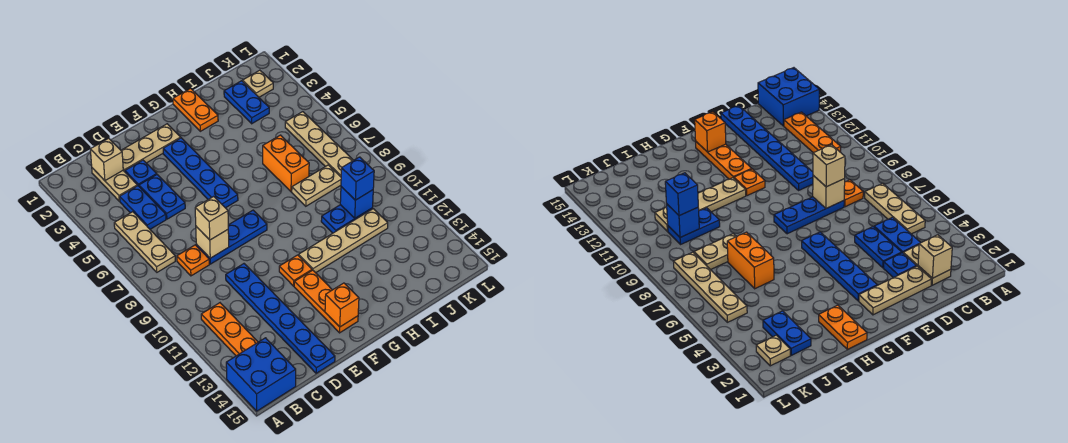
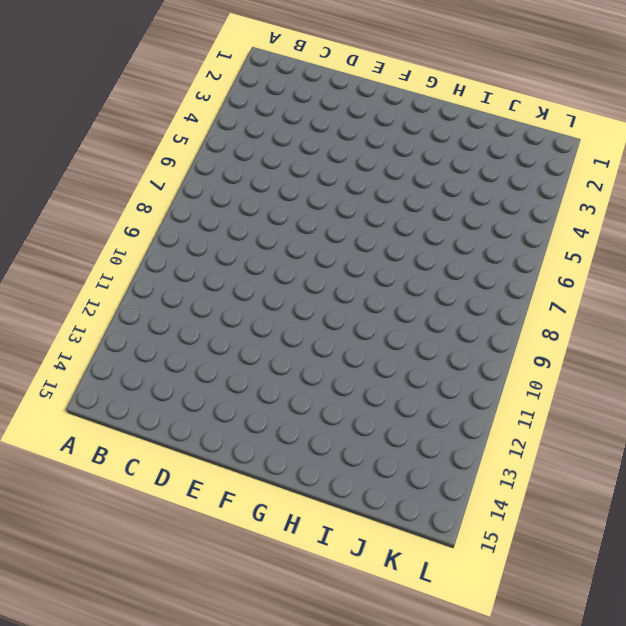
none -> blue brick A14:B15 level 1
none -> tan plate B5:B7 level 1
none -> orange plate B11:B13 level 1

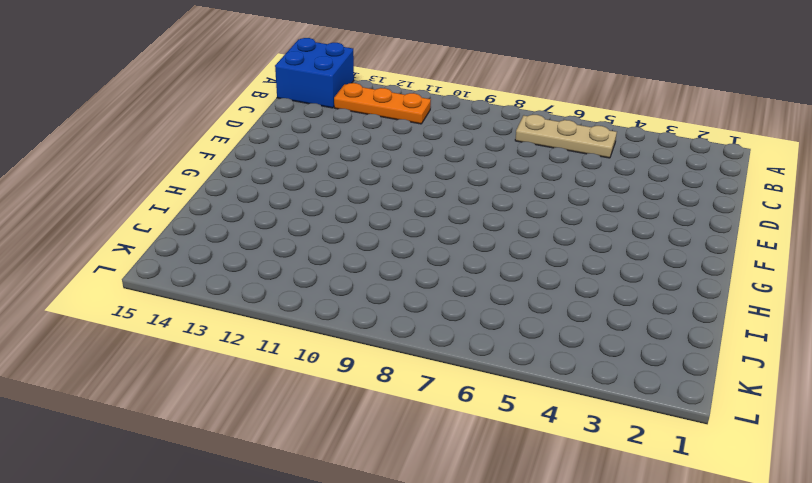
none -> tan plate C2:C3 level 1
none -> blue plate C4:C5 level 1
none -> orange plate C8 level 1

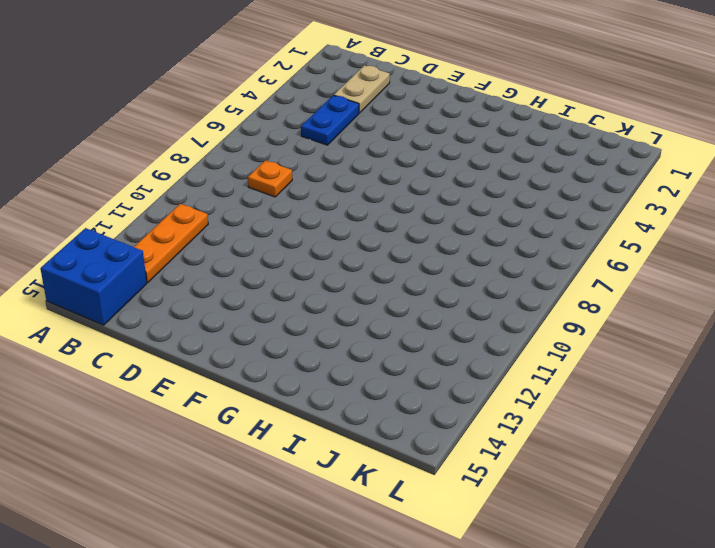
none -> tan plate B5:B7 level 1
none -> tan plate D2:F2 level 1
none -> blue plate D3 level 1

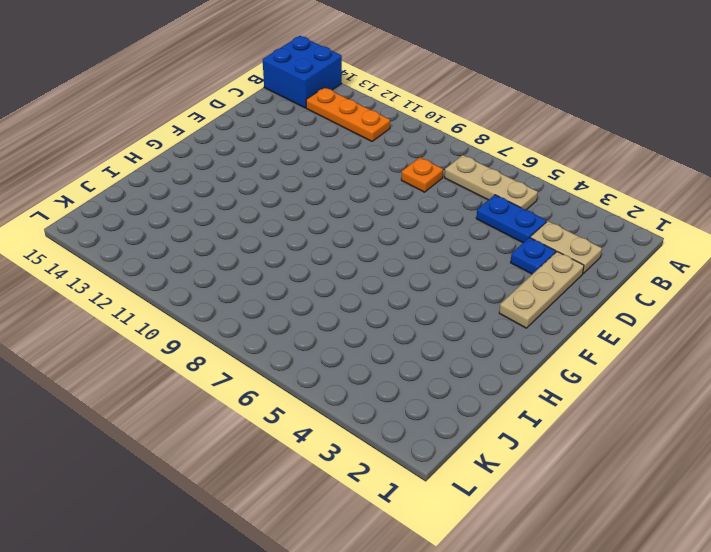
none -> blue plate D4:D5 level 1
none -> blue plate D8:F8 level 1
none -> blue plate D10:D15 level 1

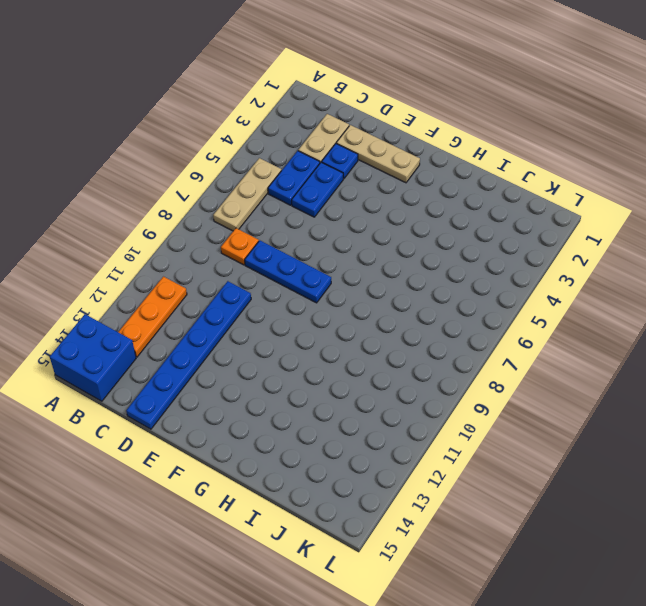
none -> blue plate F3:F6 level 1
none -> orange plate F11 level 1
none -> orange plate F12:F14 level 1

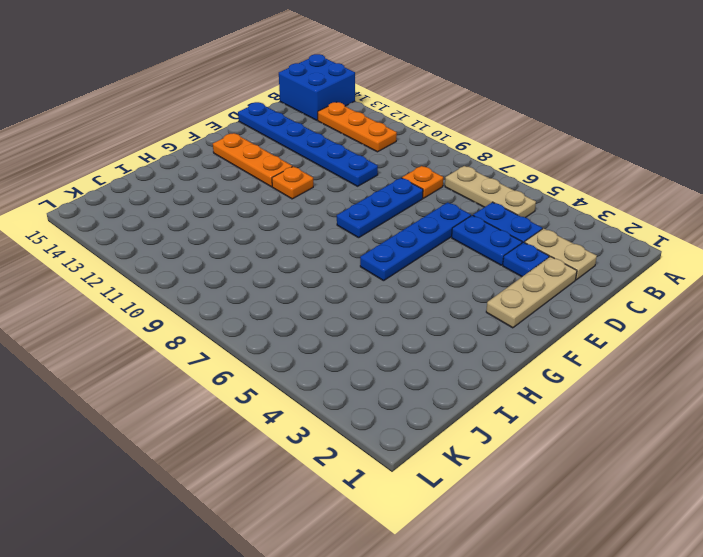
blue plate D6:G6 level 1 -> blue plate F3:F6 level 1
none -> tan plate G11:J11 level 1
none -> orange plate H1:H2 level 1
none -> orange brick I6:I7 level 1

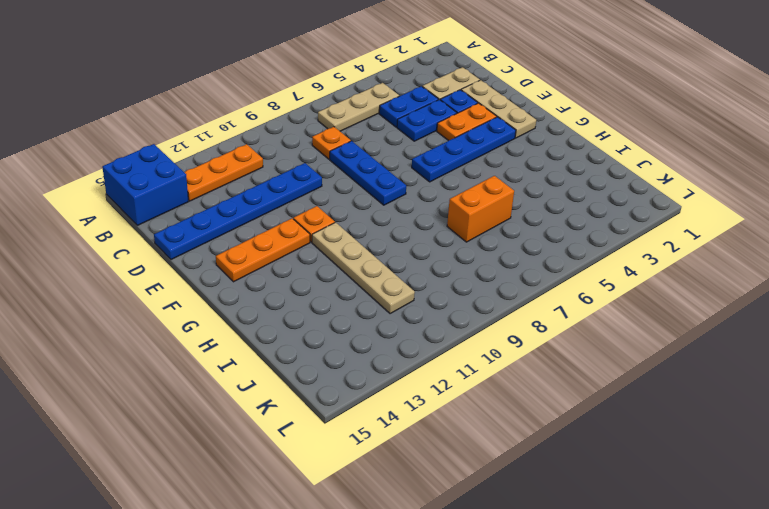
orange plate E3:E4 level 1 -> orange plate H1:H2 level 1
none -> tan plate I8:J8 level 1
none -> blue plate I10:J10 level 1
none -> blue plate J2:J3 level 1

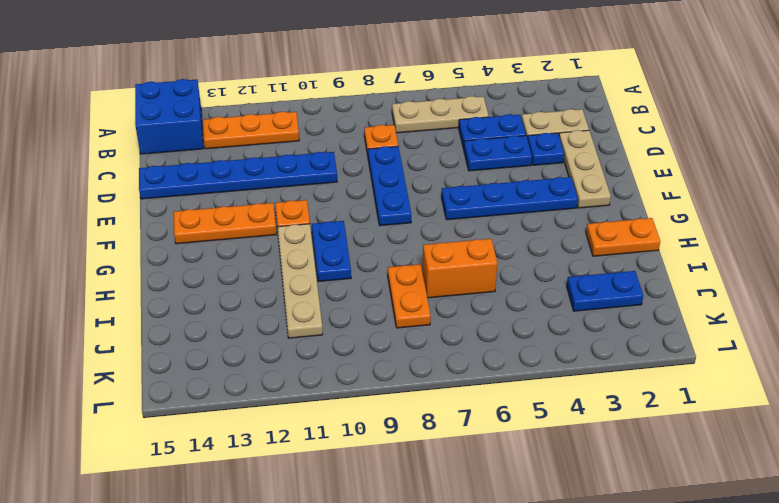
blue plate G10:H10 level 1 -> blue plate I10:J10 level 1
orange plate I8:J8 level 1 -> tan plate I8:J8 level 1
none -> tan plate K2 level 1
none -> tan plate K5:K8 level 1
none -> tan brick C2 level 2

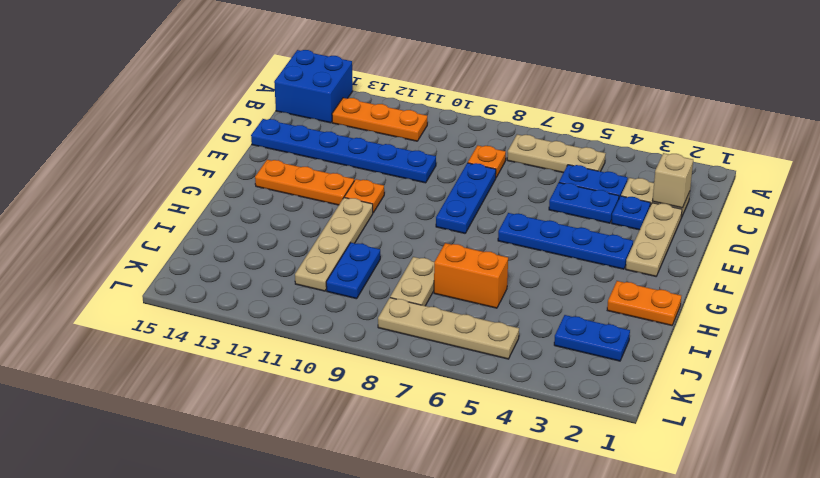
none -> tan plate K2 level 1
none -> tan brick D8 level 2
none -> orange brick F14 level 2

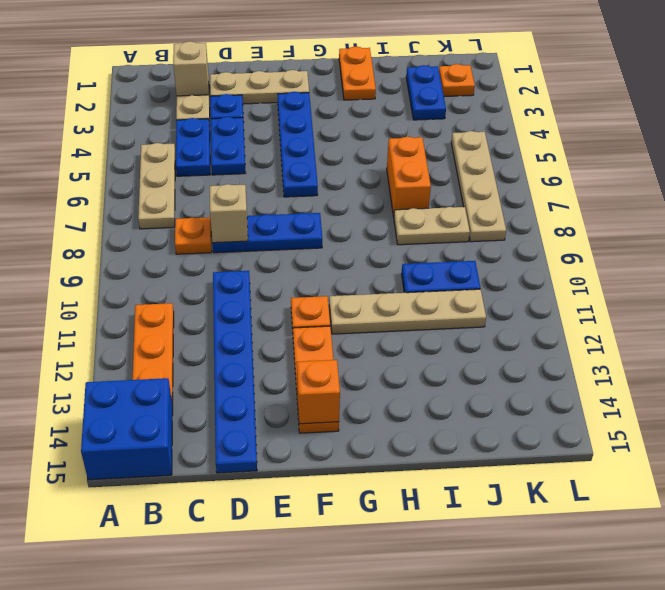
orange plate K2 level 1 -> tan plate K2 level 1
none -> blue brick J10 level 2
none -> tan brick D8 level 3
none -> blue brick J10 level 3

